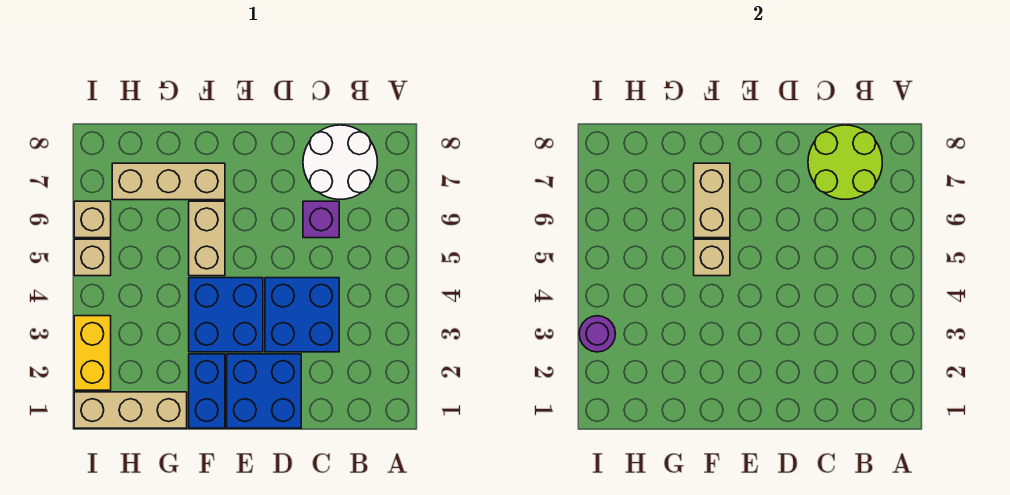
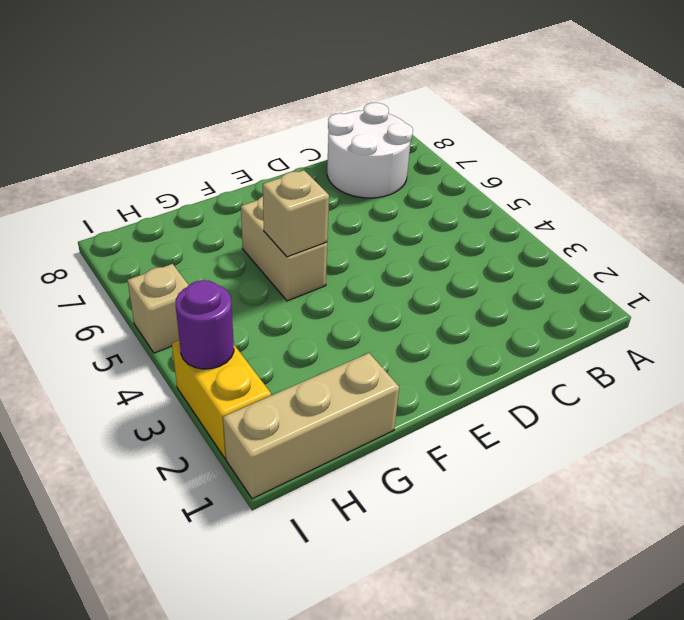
none -> blue brick C3:D4 level 1
none -> purple brick C6 level 1
none -> blue brick D1:E2 level 1

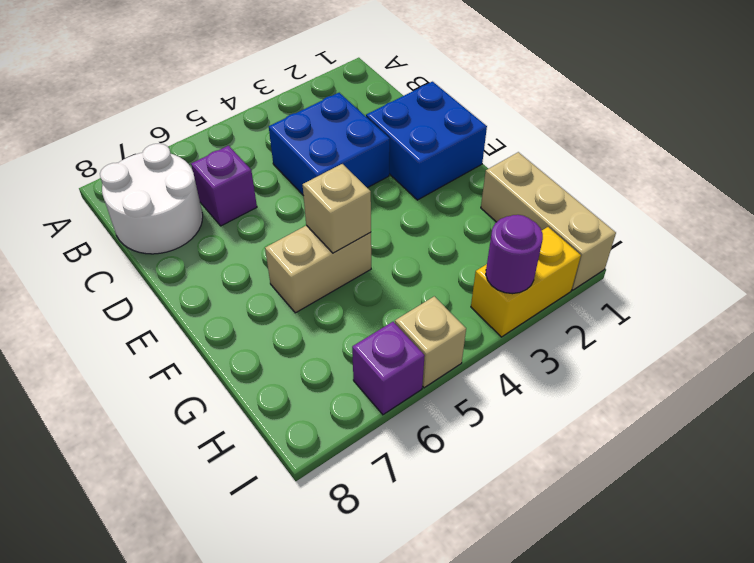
purple brick I6 level 1 -> tan brick I6 level 1
none -> blue brick E3:F4 level 1
none -> blue brick F1:F2 level 1
none -> tan brick F7:H7 level 1

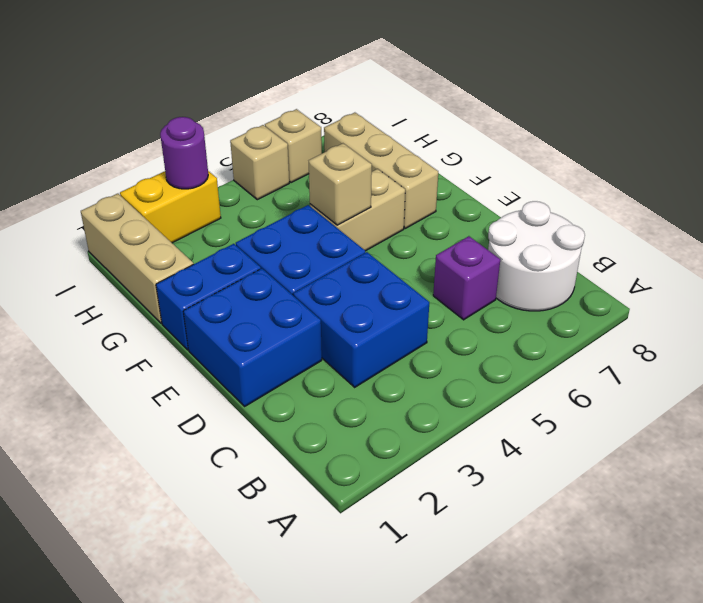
none -> lime round brick B7:C8 level 2
none -> tan brick F6:F7 level 2

